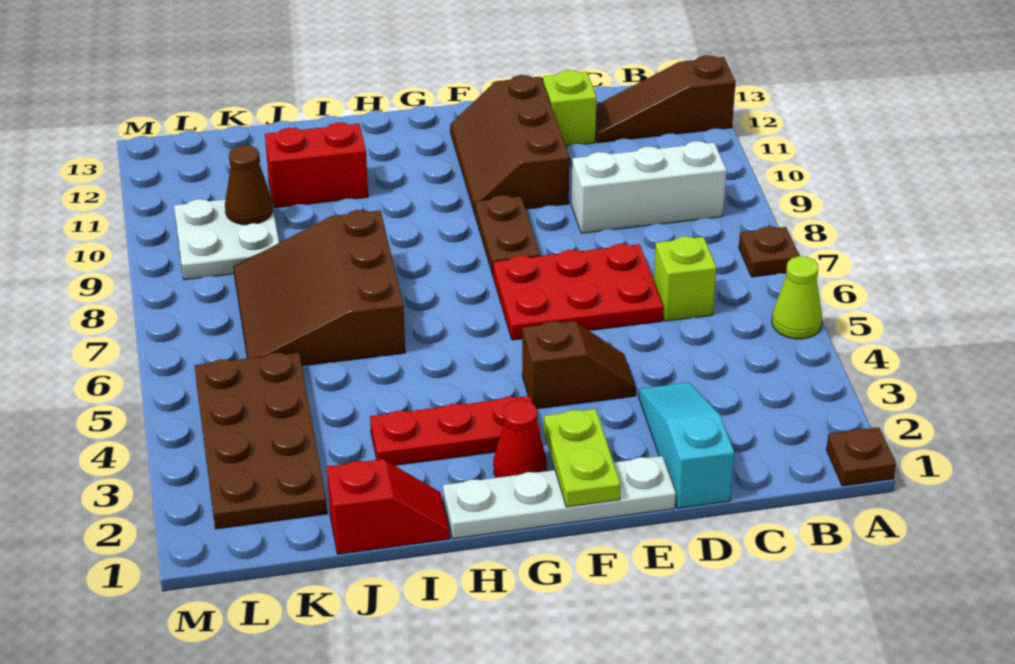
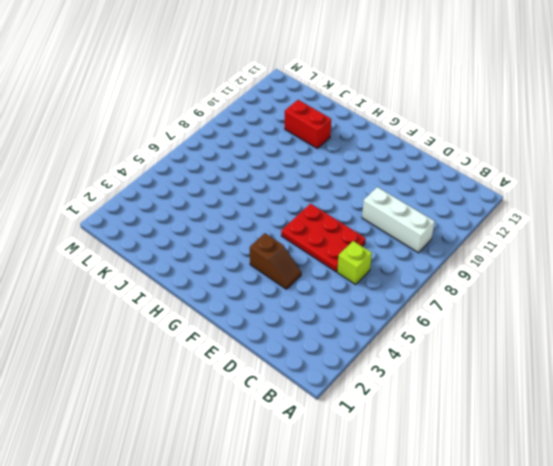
none -> brown plate A1 level 1
none -> lime cone A5 level 1
none -> brown plate A7 level 1

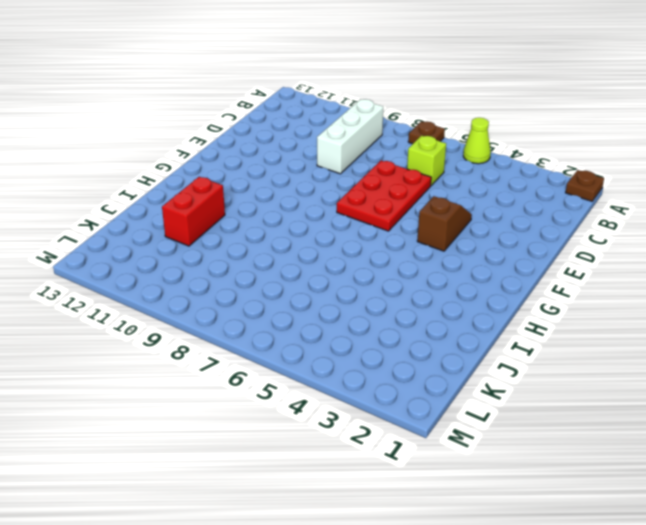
none -> brown slope A12:C12 level 1 top A
none -> cyan slope D1:D3 level 1 top 1
none -> lime brick D12 level 1

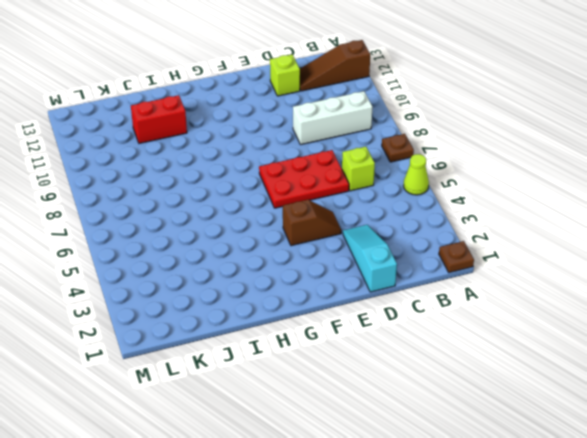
none -> white plate E1:H1 level 1
none -> brown slope E10:F12 level 1 top E
none -> brown plate F8:F9 level 1

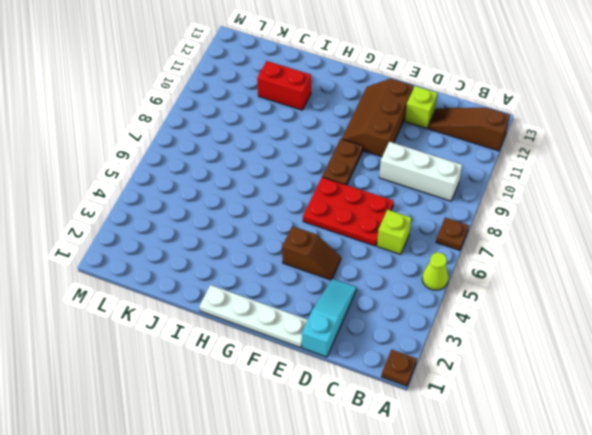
none -> red cone G2 level 1
none -> red plate G3:I3 level 1
none -> red slope I1:J1 level 1 top J

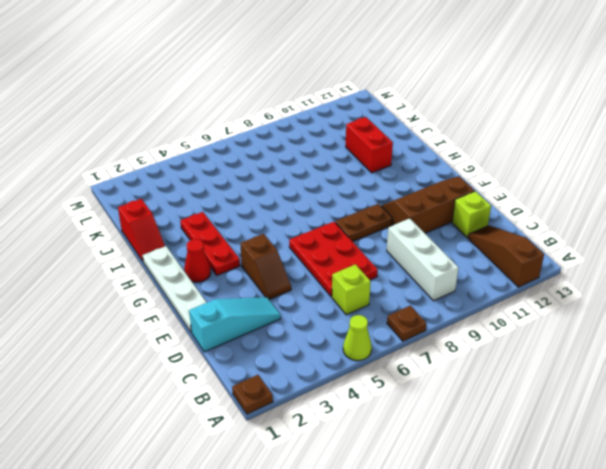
none -> brown slope I6:K8 level 1 top I
none -> brown plate K2:L5 level 1
none -> white plate K9:L10 level 1

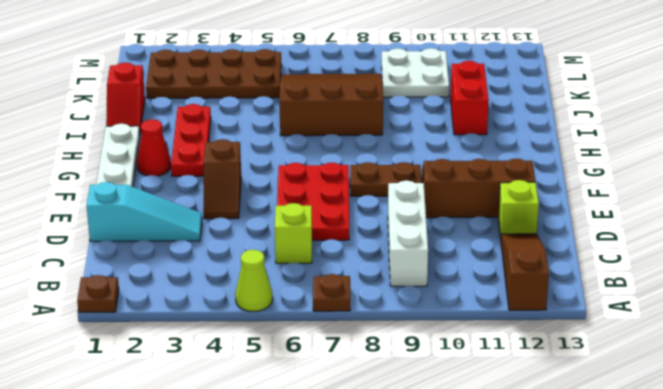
none -> lime plate F1:F2 level 2
none -> brown cone K10 level 2

